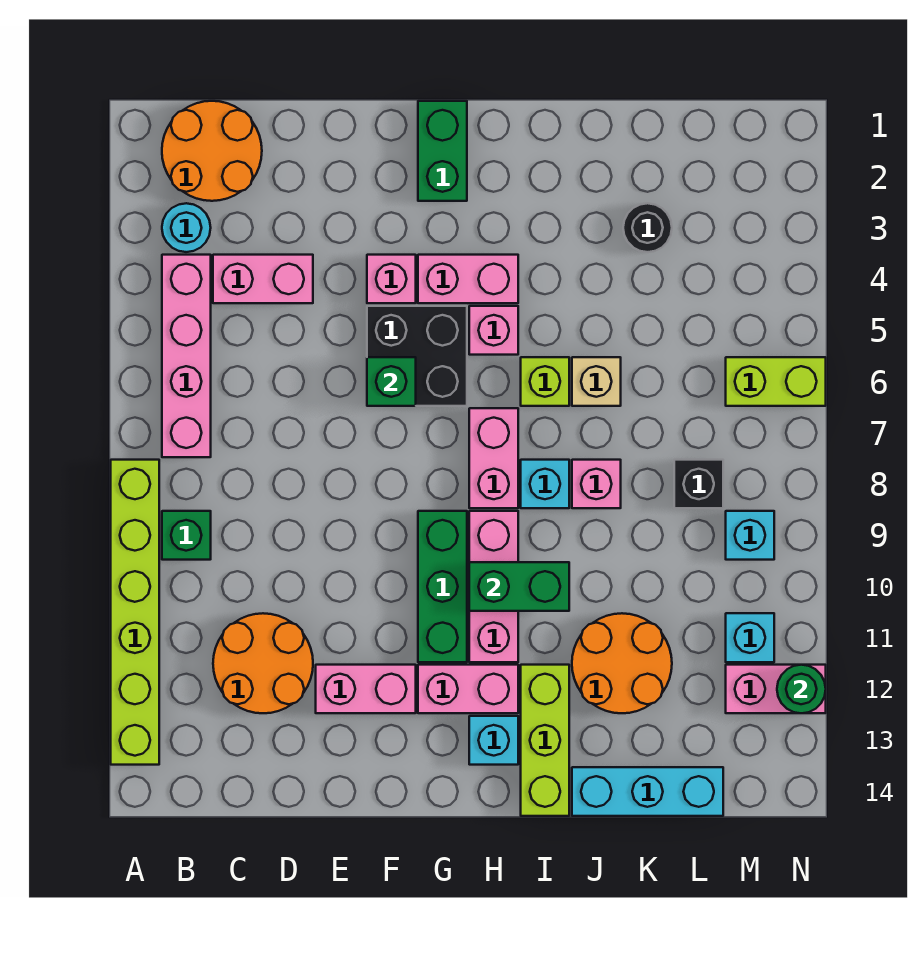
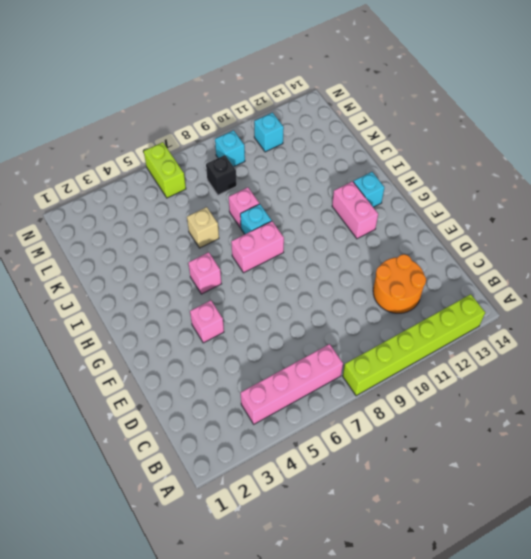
none -> orange round brick B1:C2 level 1
none -> cyan round brick B3 level 1
none -> green brick B9 level 1
none -> pink brick C4:D4 level 1

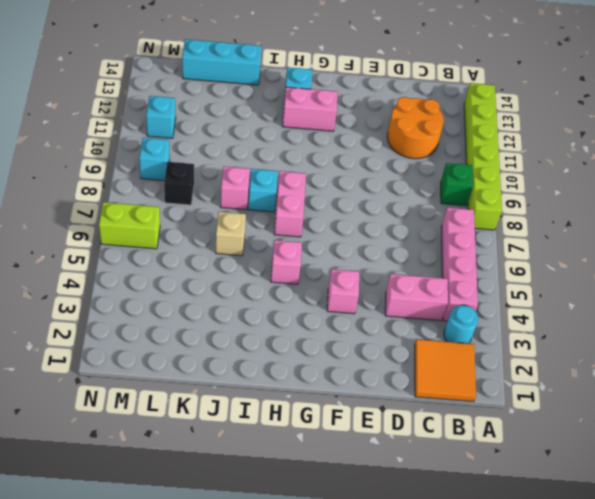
orange tile B1:C2 level 1 -> orange round brick B1:C2 level 1
none -> pink brick E12:F12 level 1
none -> black brick F5:G6 level 1
none -> green brick G1:G2 level 1
none -> pink brick G4:H4 level 1

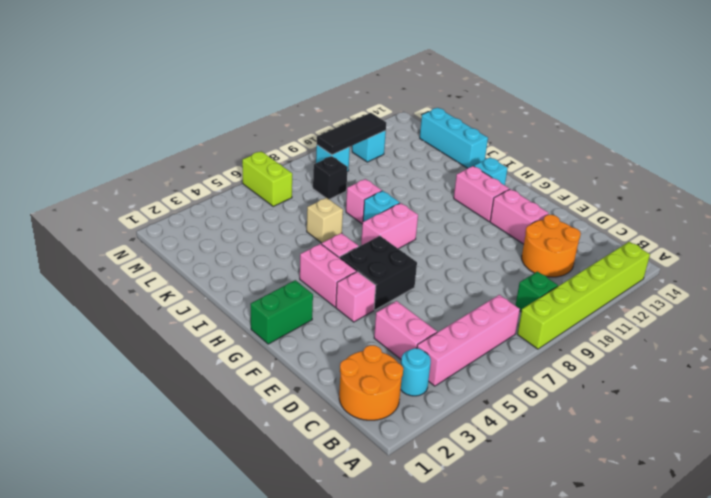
black tile M9:M11 level 2 -> none
none -> green brick G9:G11 level 1
none -> pink brick H9:H11 level 1
none -> lime brick I6 level 1
none -> lime brick I12:I14 level 1

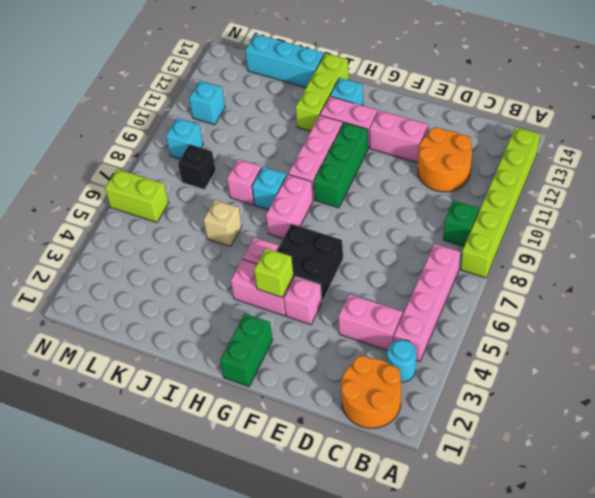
lime brick G4 level 2 -> lime brick I6 level 1
none -> orange round brick J11:K12 level 1
none -> black round brick K3 level 1
none -> pink brick M12:N12 level 1
none -> green brick F6 level 2

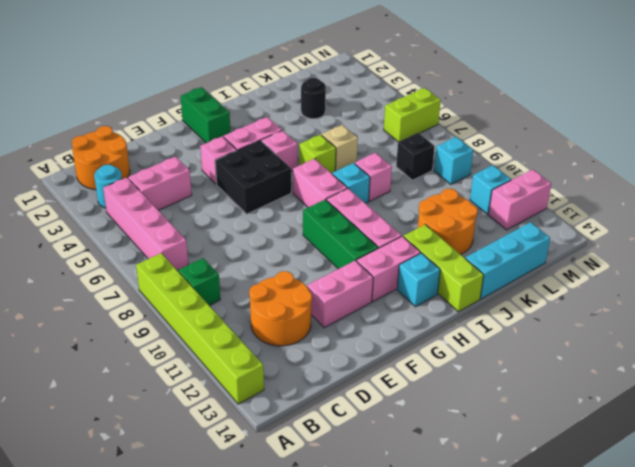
none -> green brick F6 level 2
none -> green brick H10:I10 level 2
none -> green round brick N12 level 2

